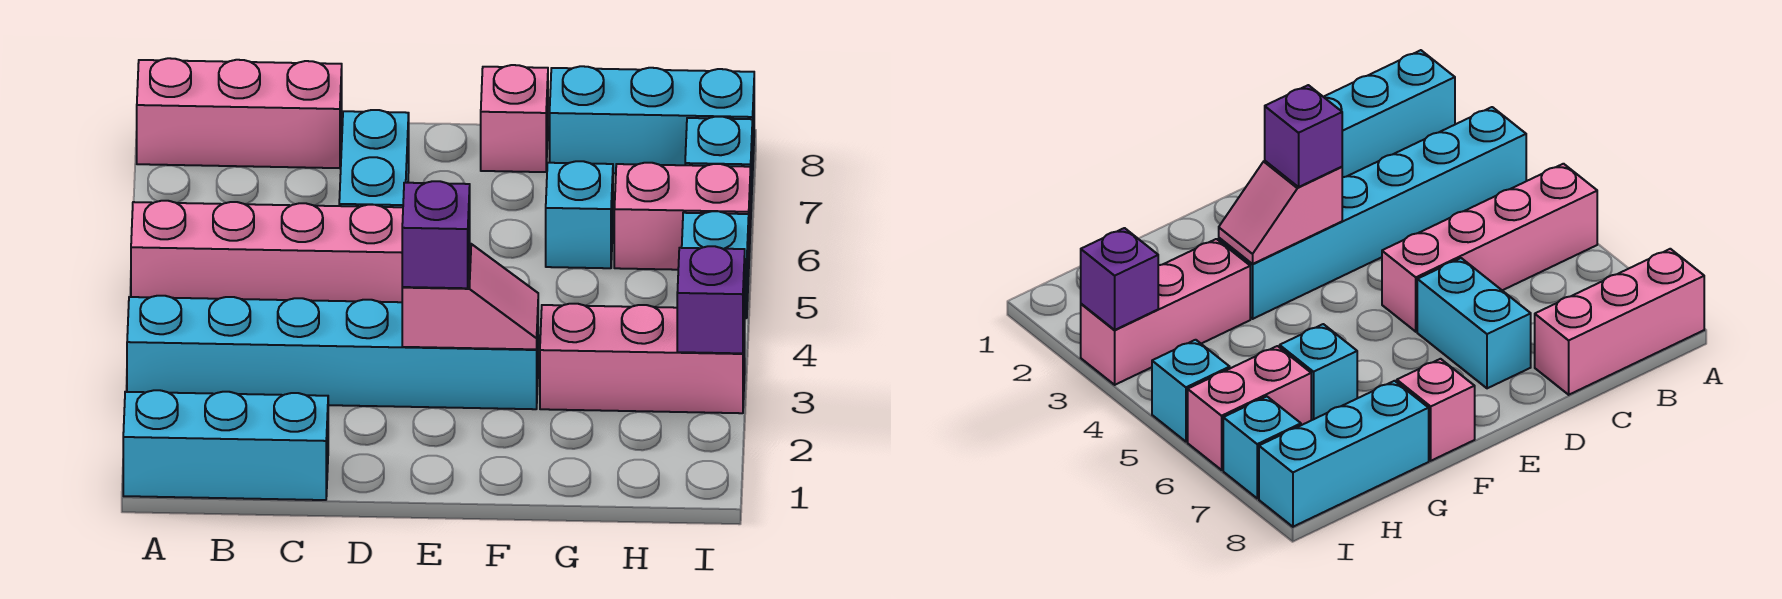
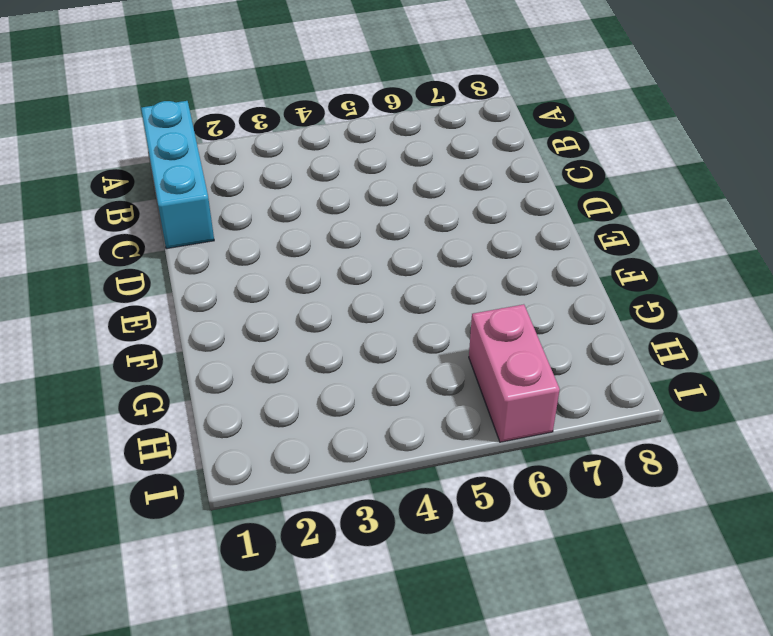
none -> cyan brick A3:F3 level 1
none -> pink brick A5:D5 level 1
none -> pink brick A8:C8 level 1

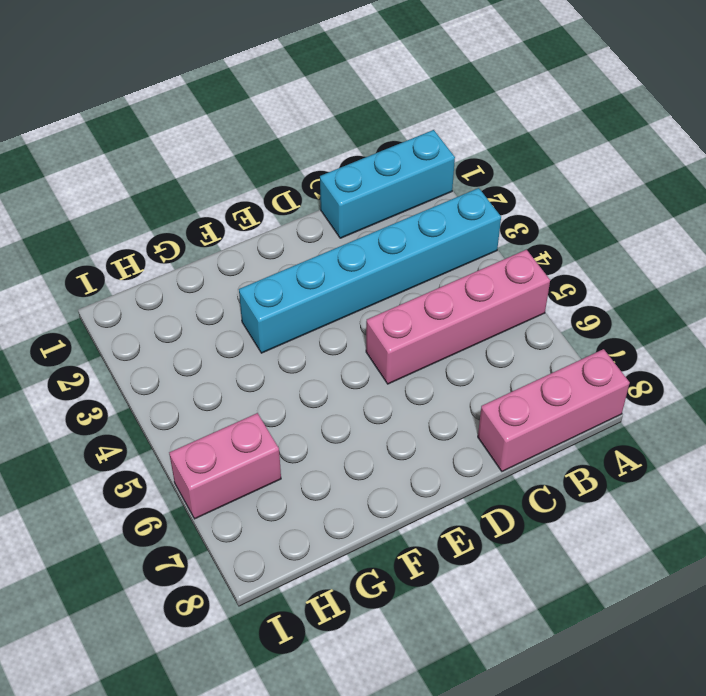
none -> cyan brick D6:D7 level 1
none -> pink brick F8 level 1
none -> pink brick G3:I3 level 1

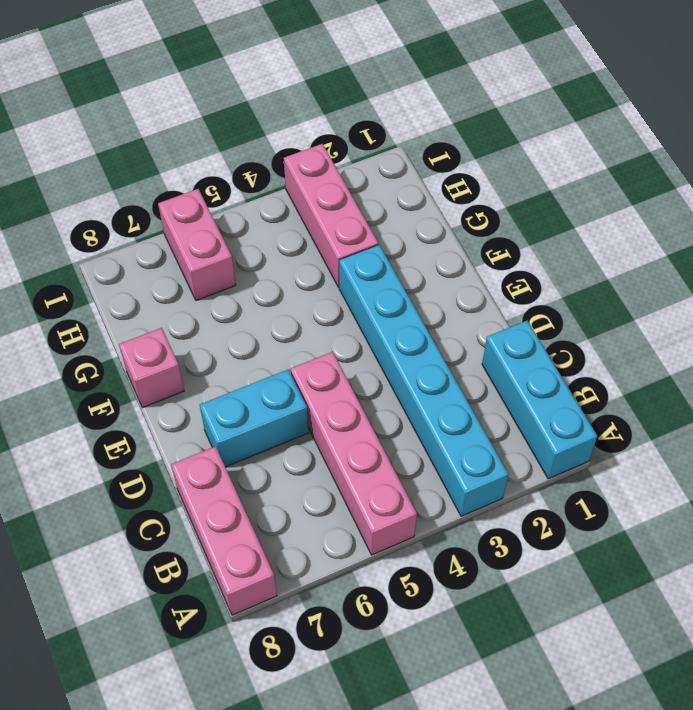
none -> cyan brick G6 level 1
none -> cyan brick G8:I8 level 1
none -> cyan brick I5 level 1

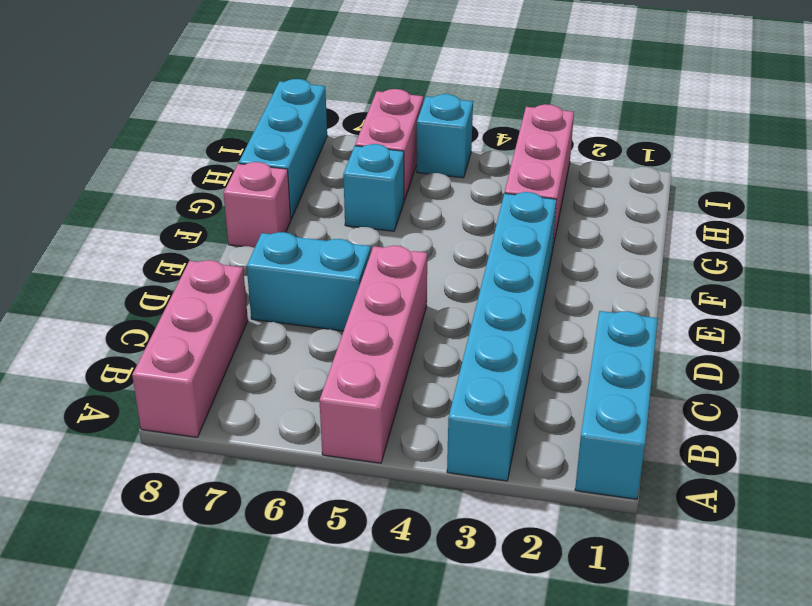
none -> cyan brick I7 level 1
none -> pink slope E3:F3 level 2 top E
none -> purple brick I3 level 2

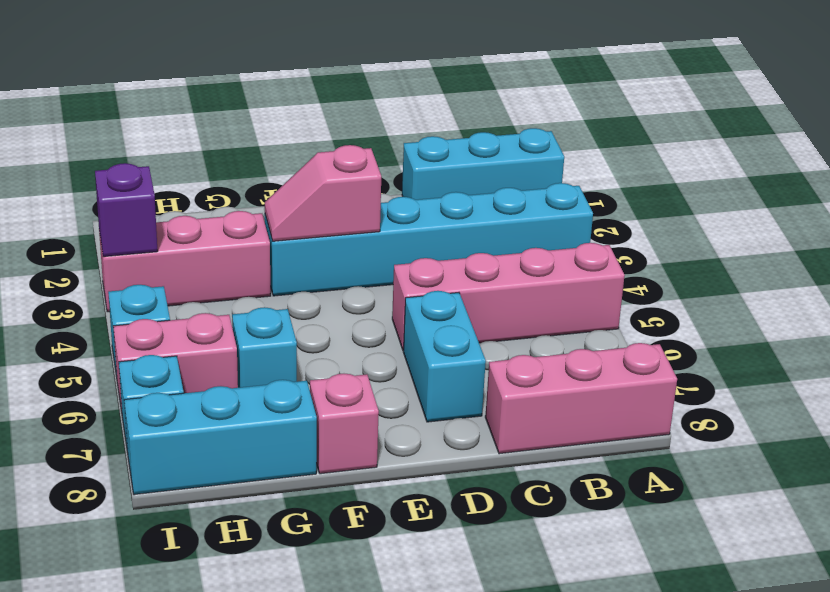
none -> purple brick E3 level 3

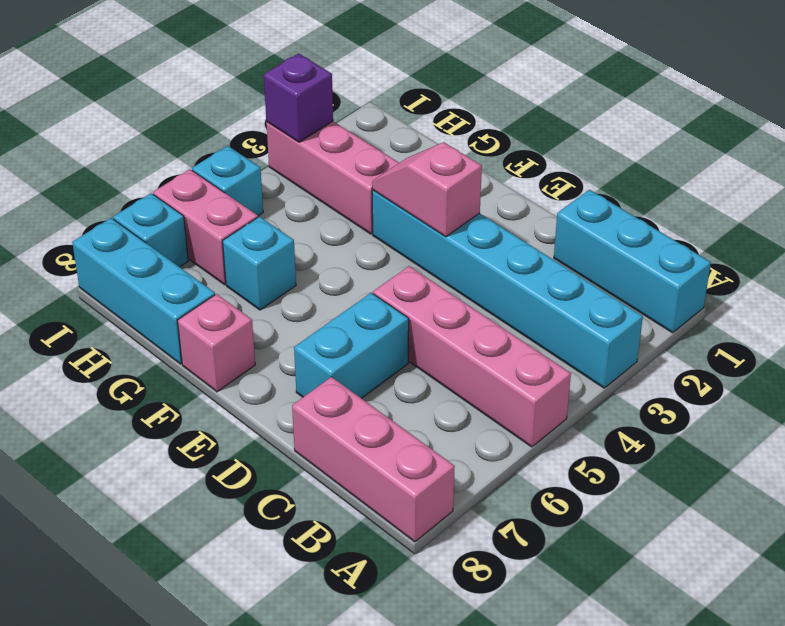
none -> purple brick E3 level 3

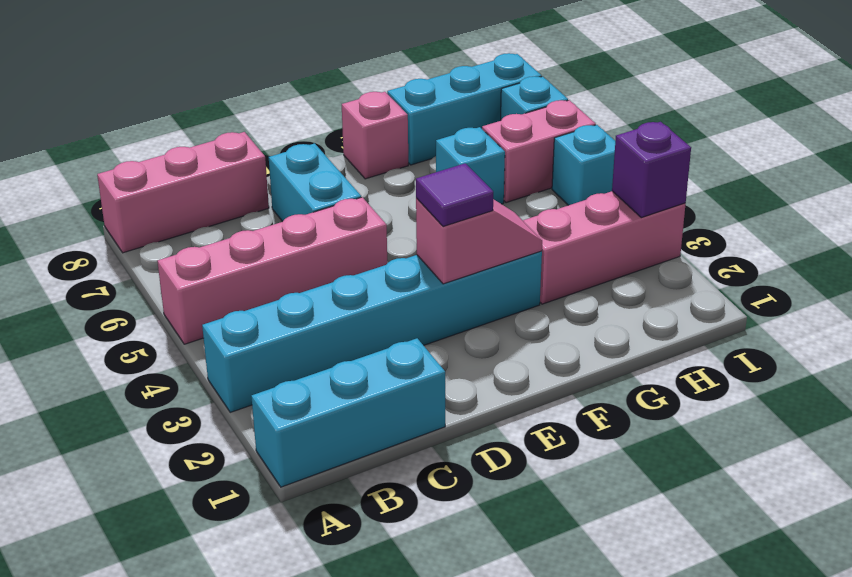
purple tile E3 level 3 -> purple brick E3 level 3

